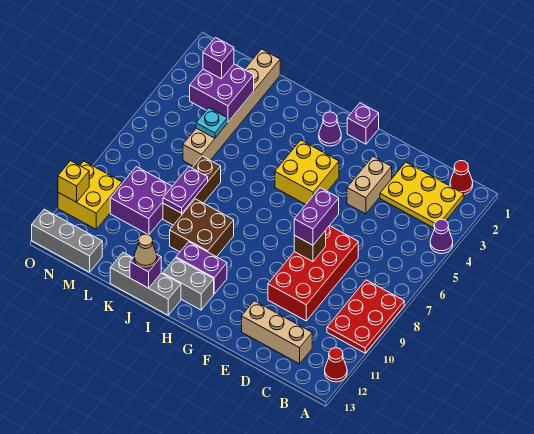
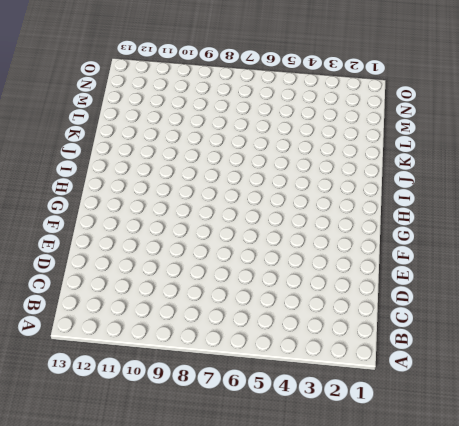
none -> purple cone A4 level 1
none -> red plate A8:B10 level 1
none -> red cone A12 level 1

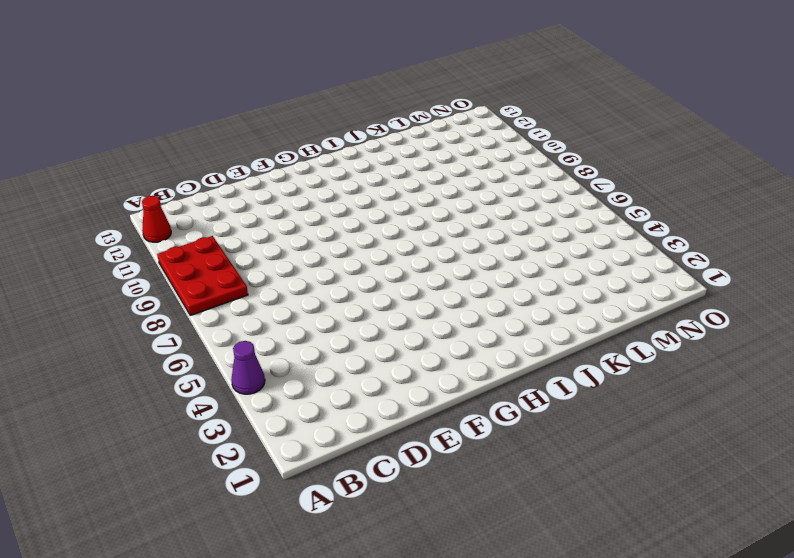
none -> red cone B1 level 1
none -> yellow plate B2:D3 level 1
none -> tan brick C12:E12 level 1

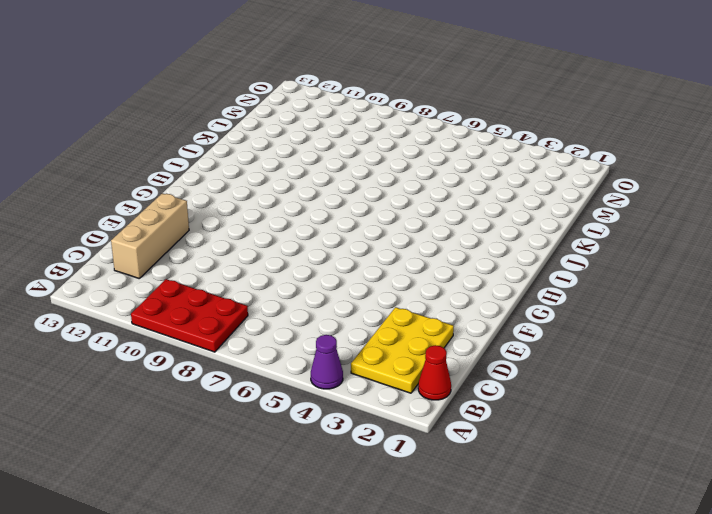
none -> red cone A12 level 1
none -> red brick D7:E10 level 1
none -> tan brick E3:E4 level 1

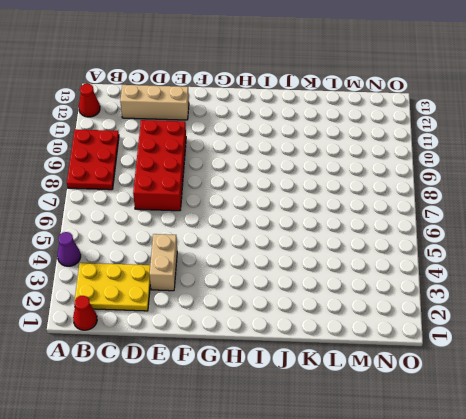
none -> purple brick G1 level 1
none -> yellow brick G4:H5 level 1
none -> purple cone H2 level 1

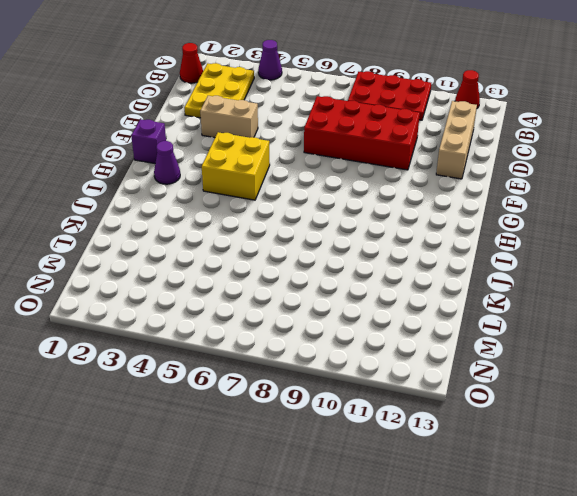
none -> purple brick H11:I11 level 1
none -> grey brick H12:I12 level 1
none -> brown brick I9:J10 level 1

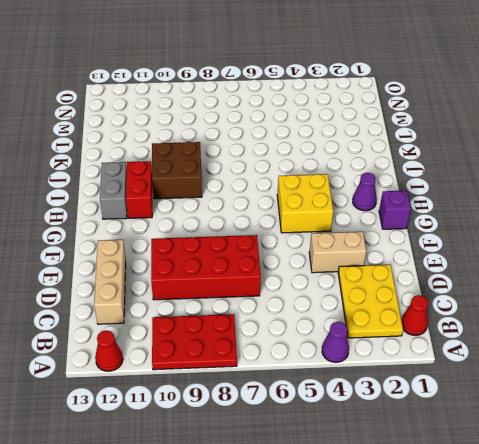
red brick H11:I11 level 1 -> purple brick H11:I11 level 1
none -> grey brick I13:K13 level 1
none -> brown brick K7:K9 level 1
none -> tan brick L1:L6 level 1

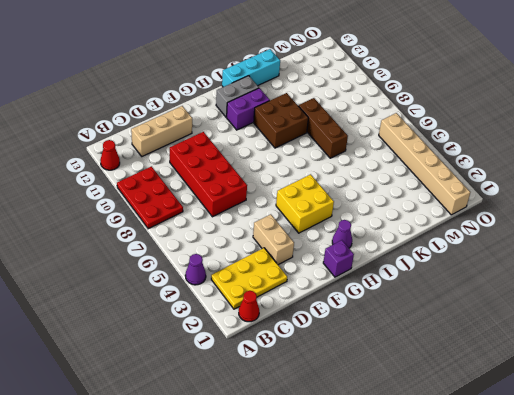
cyan brick I13:K13 level 1 -> grey brick I13:K13 level 1
tan brick N1:N6 level 1 -> tan brick L1:L6 level 1
none -> purple brick L9:M10 level 1
none -> grey brick M13:O13 level 1
none -> yellow brick N10:O11 level 1

